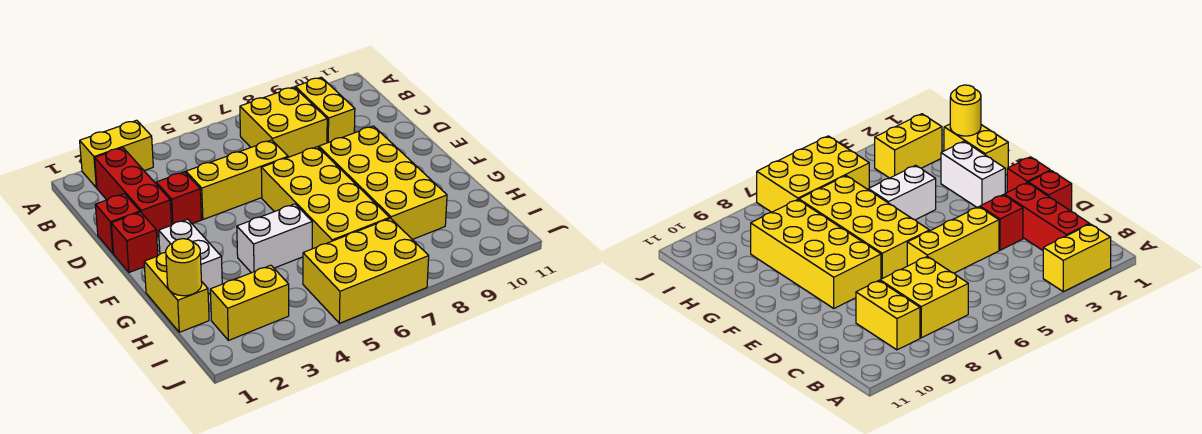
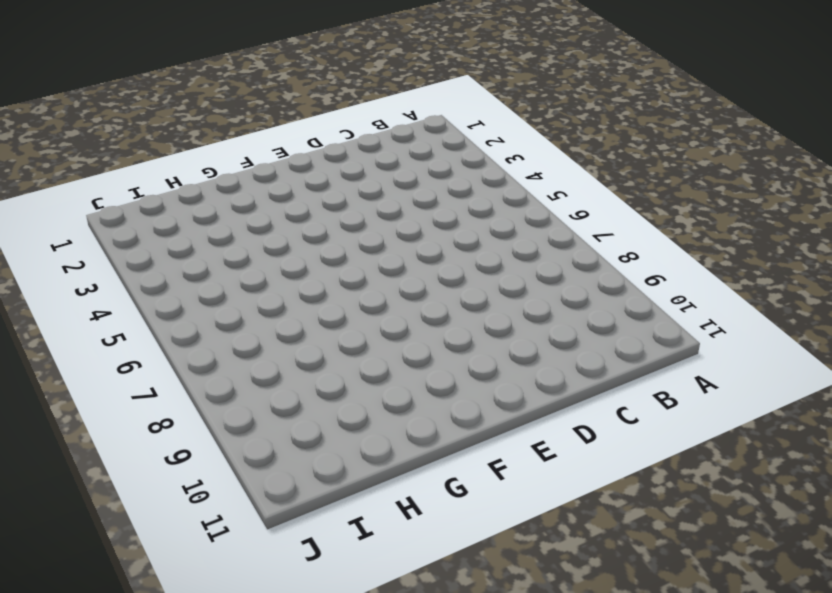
none -> yellow brick A2:A3 level 1
none -> red brick B2:D2 level 1
none -> yellow brick B7:C8 level 1

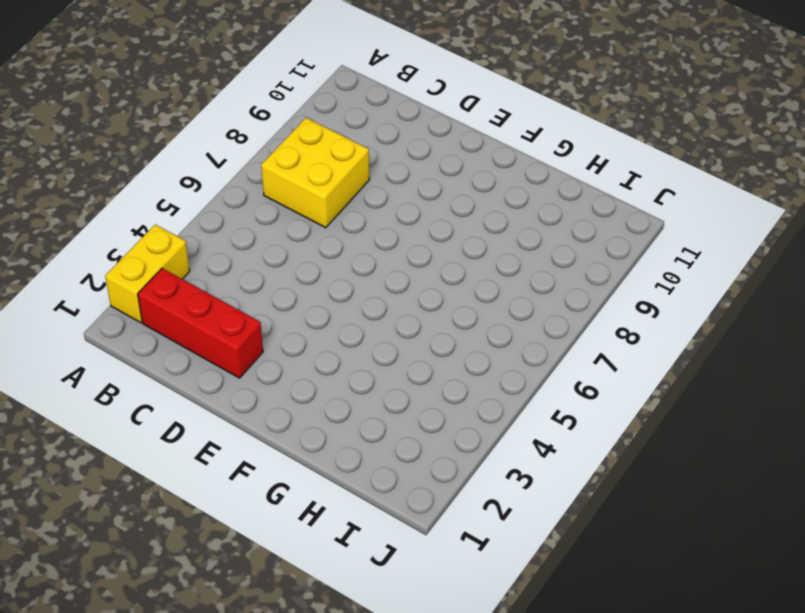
none -> yellow brick B9:C9 level 1
none -> red brick D1 level 1
none -> red brick D3 level 1

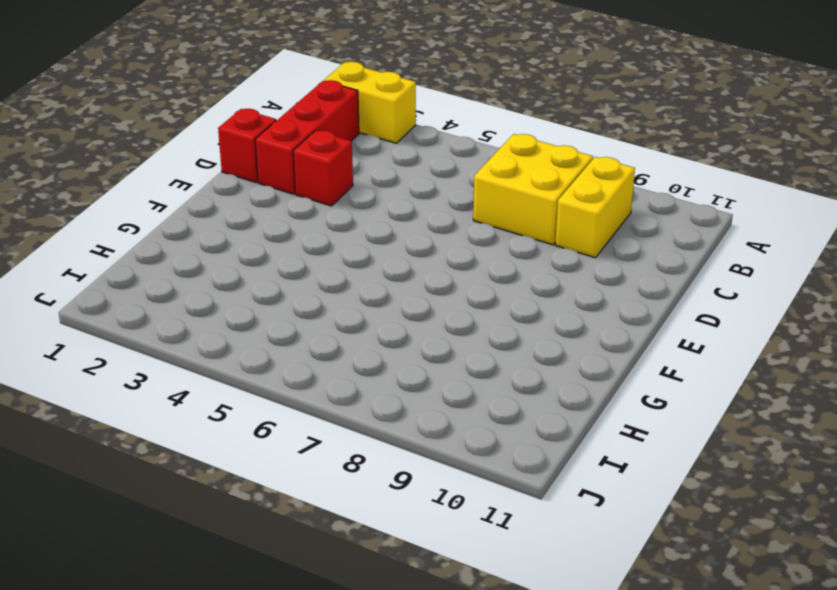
none -> yellow brick D4:D6 level 1
none -> red brick E1 level 1
none -> yellow brick E6:H7 level 1

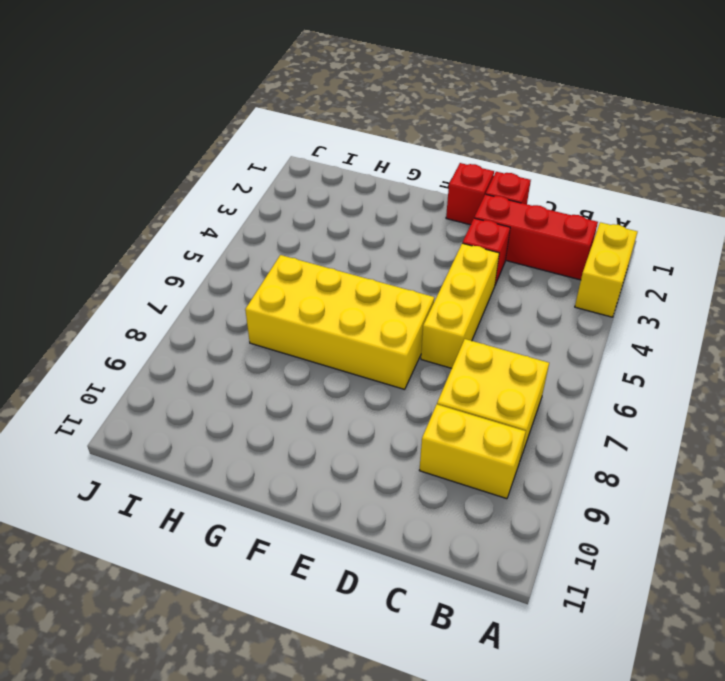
none -> yellow brick E8:H9 level 1
none -> white brick F2:G2 level 1
none -> yellow brick G1:H1 level 1

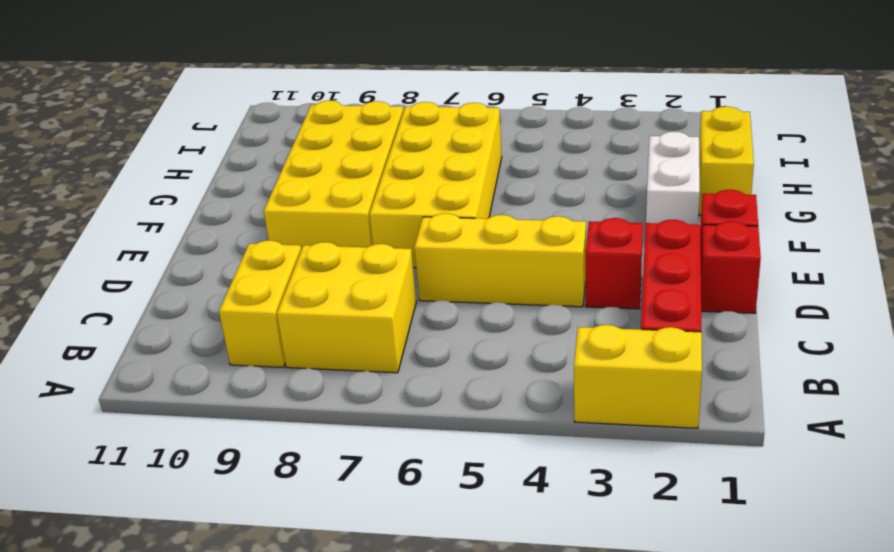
none -> white brick G4:G5 level 1
none -> yellow brick I2:I3 level 1
none -> yellow brick I5:J7 level 1

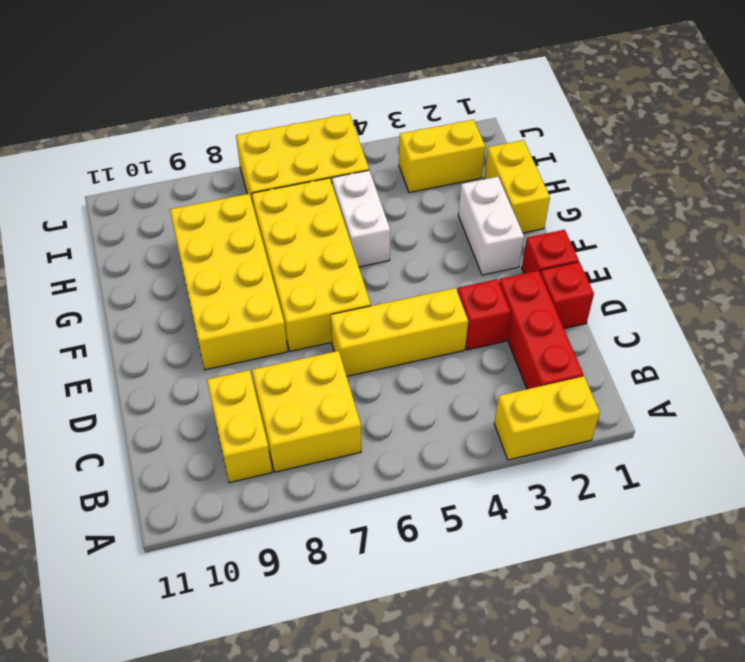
white brick G5:H5 level 1 -> white brick G4:G5 level 1
none -> yellow round brick H1 level 2

